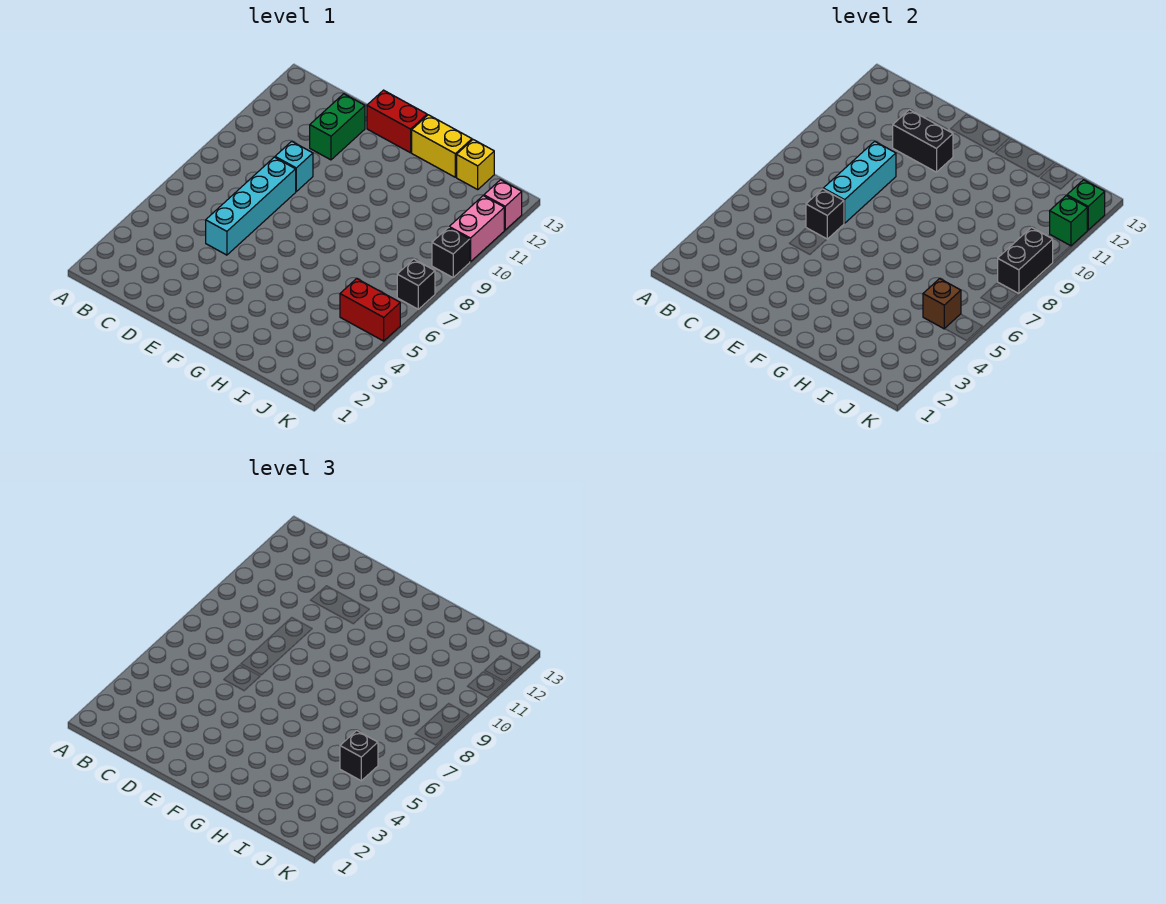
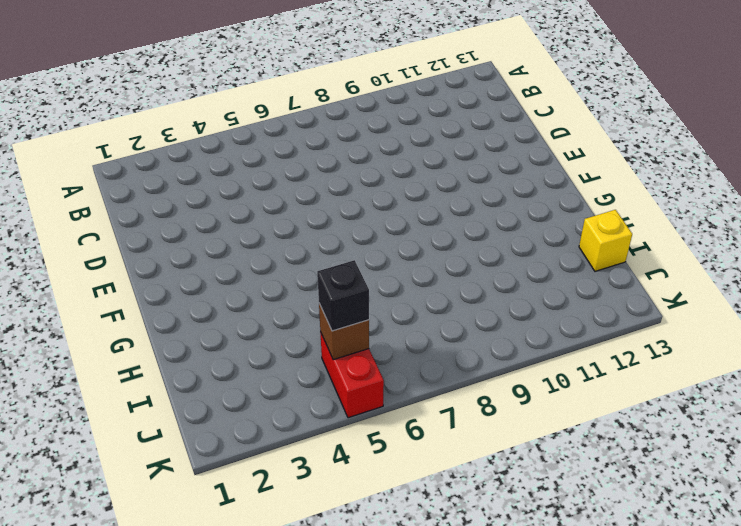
none -> cyan brick D5:D8 level 1
none -> cyan brick D9 level 1
none -> green brick D11:D12 level 1

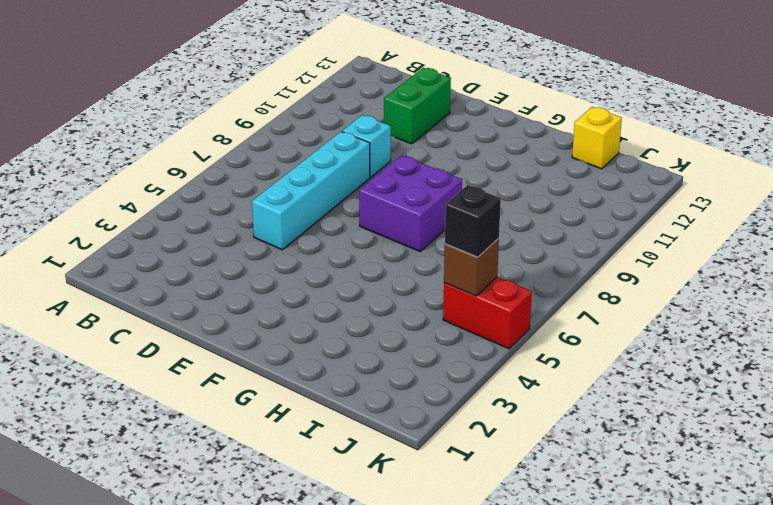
purple brick F7:G8 level 1 -> none
none -> red brick E13:F13 level 1
none -> yellow brick G13:H13 level 1
none -> black brick K7 level 1

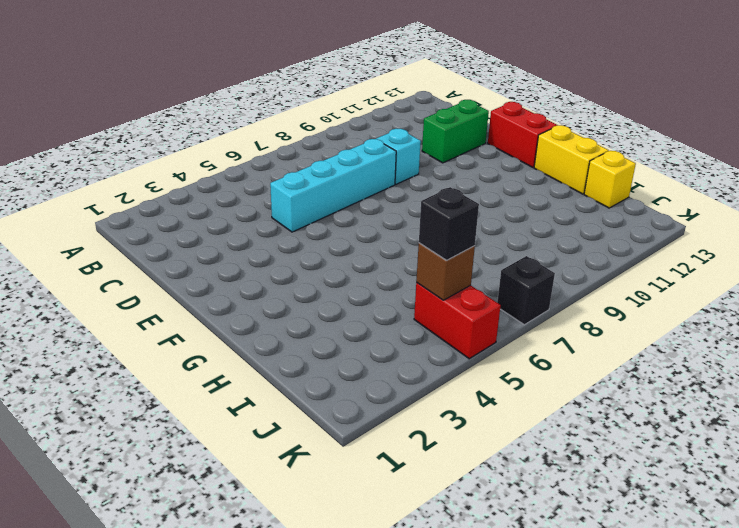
none -> black brick K9 level 1
none -> pink brick K10:K11 level 1
none -> pink brick K12 level 1

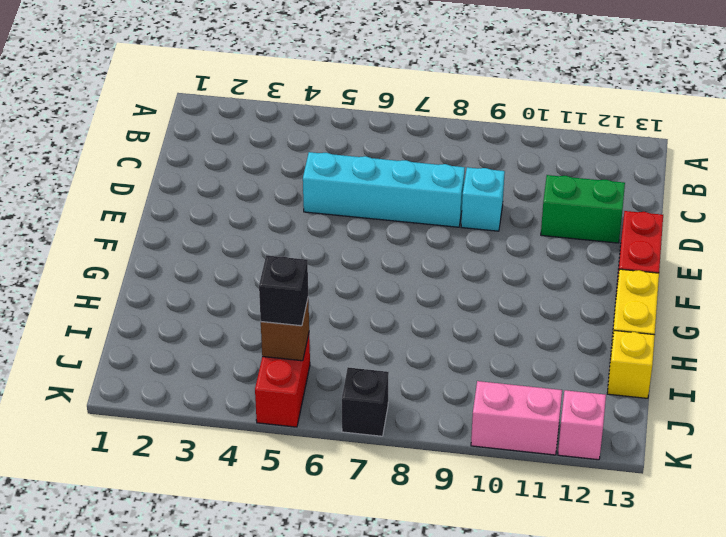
none -> black brick K9 level 1
none -> black brick D6 level 2
none -> cyan brick D7:D9 level 2

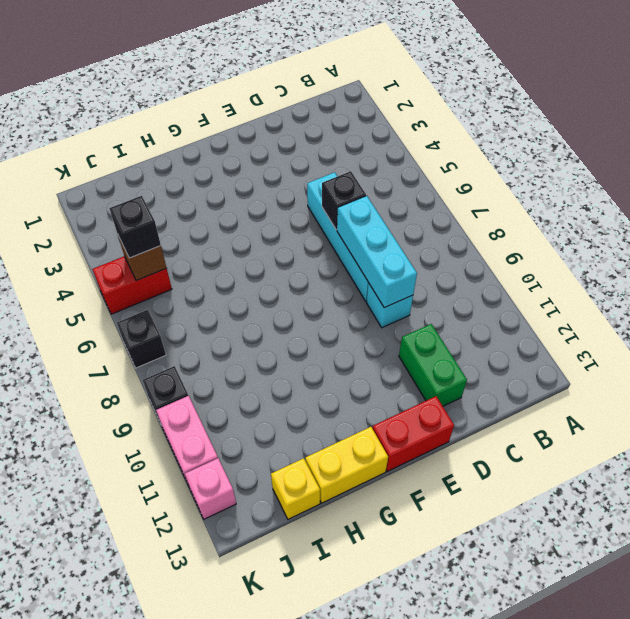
none -> black brick D11:E11 level 2
none -> black brick K8:K9 level 2
none -> green brick K11 level 2

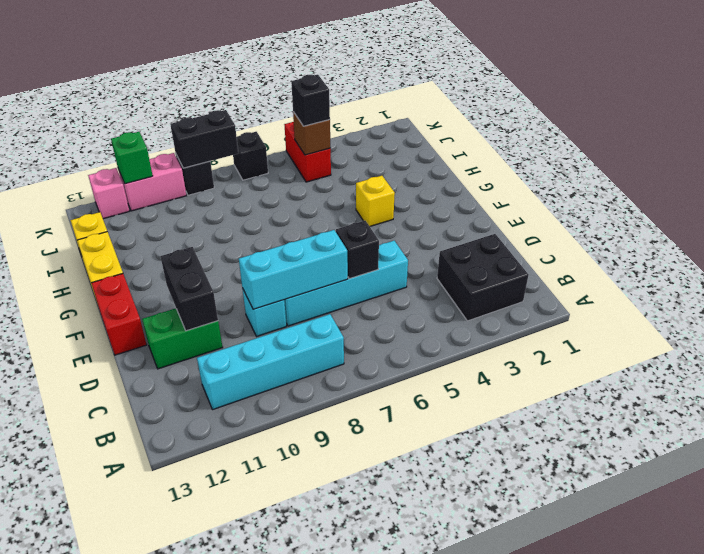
black brick B2:C3 level 1 -> none
cyan brick B8:B11 level 1 -> none
yellow brick G4 level 1 -> none
none -> green brick K12 level 2

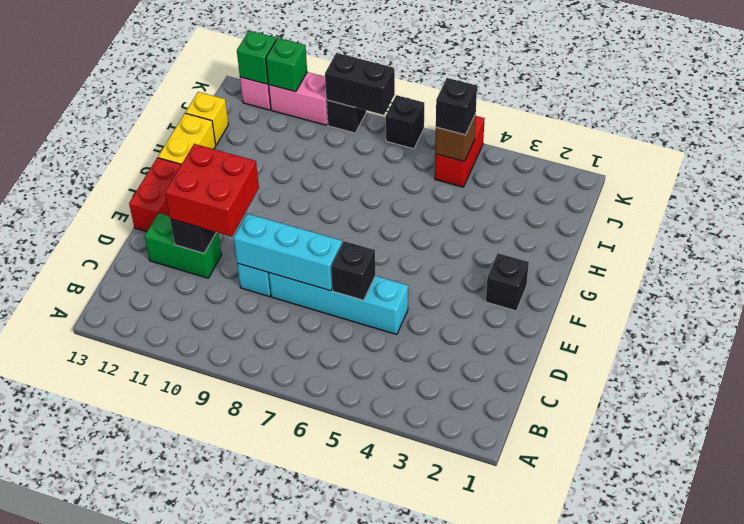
red brick D10:E11 level 3 -> none
black brick F2 level 1 -> none

